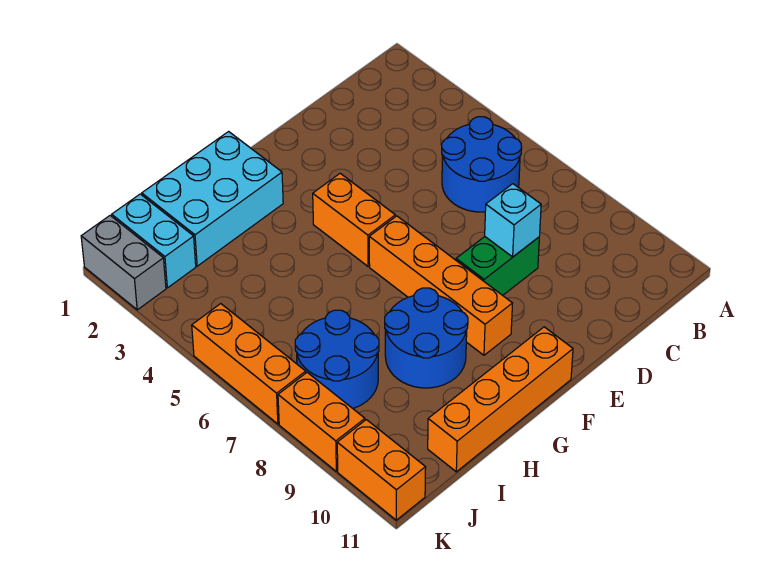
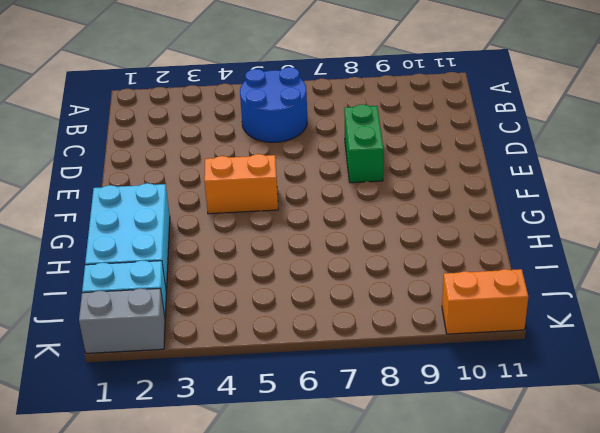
none -> orange brick F6:F9 level 1
none -> orange brick F11:I11 level 1
none -> blue round brick G8:H9 level 1

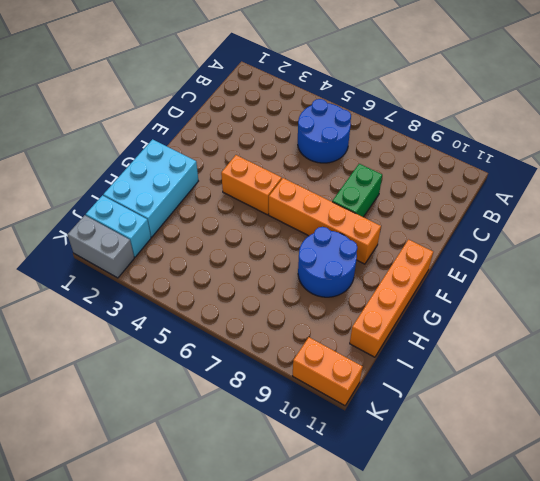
none -> blue round brick I7:J8 level 1
none -> orange brick K5:K7 level 1
none -> orange brick K8:K9 level 1

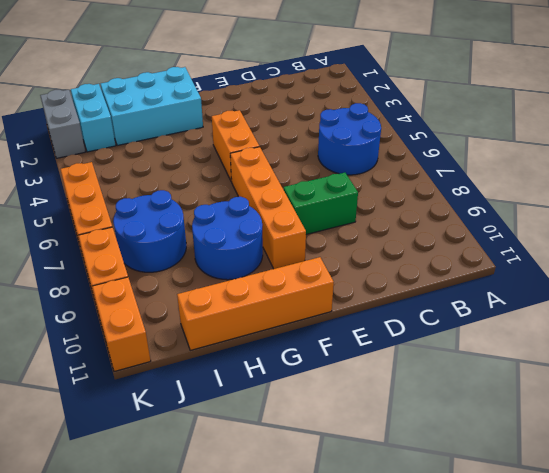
none -> cyan brick D8 level 2

